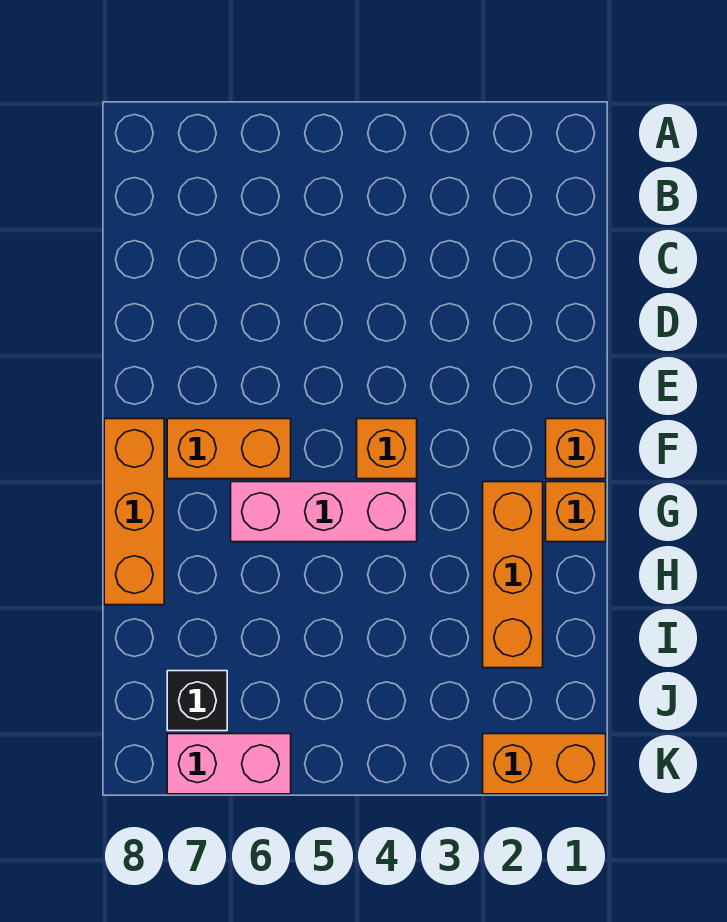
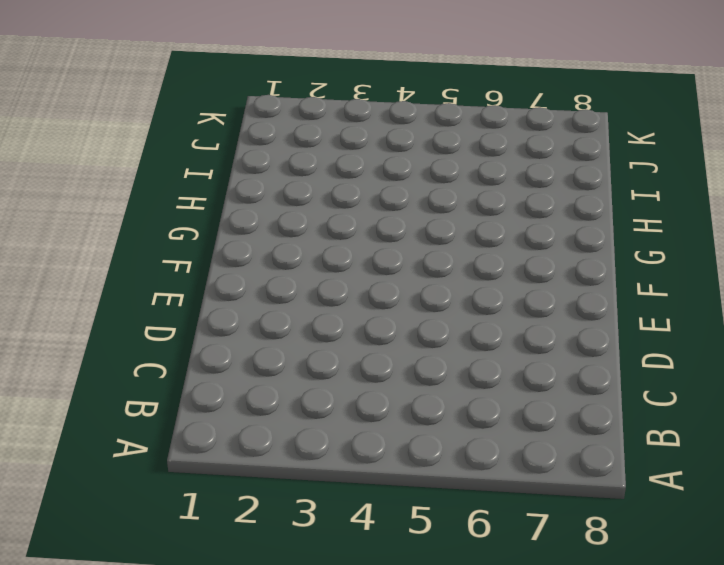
none -> orange brick F1 level 1
none -> orange brick F4 level 1

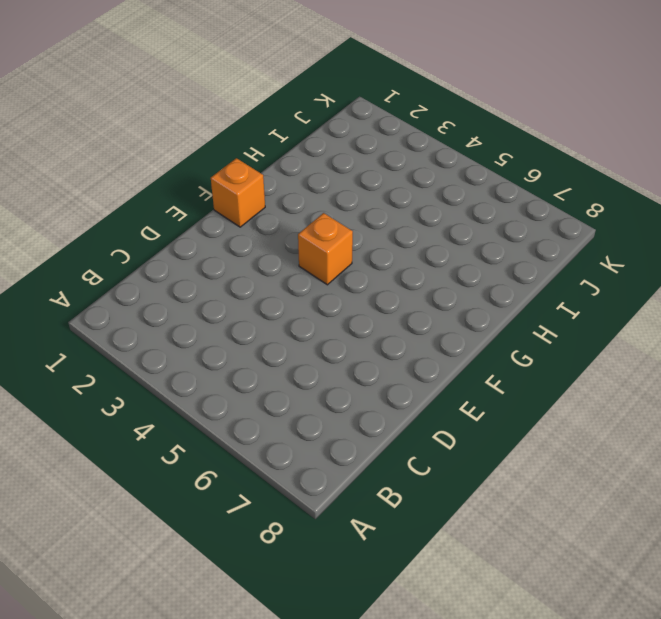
none -> orange brick F6:F7 level 1
none -> orange brick F8:H8 level 1

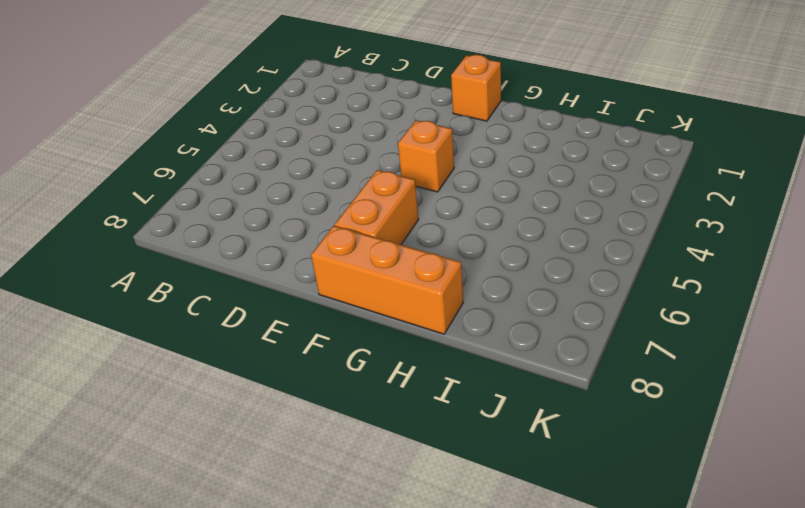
none -> orange brick G1 level 1
none -> orange brick G2:I2 level 1

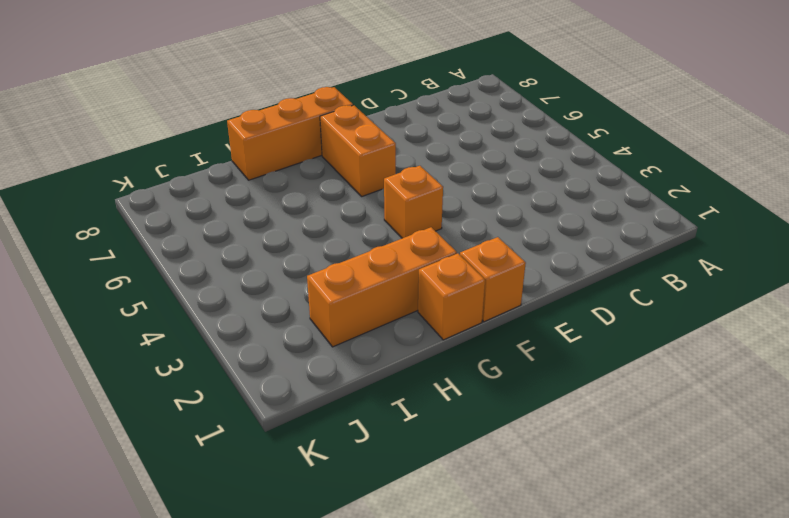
none -> pink brick G4:G6 level 1
none -> black brick J7 level 1

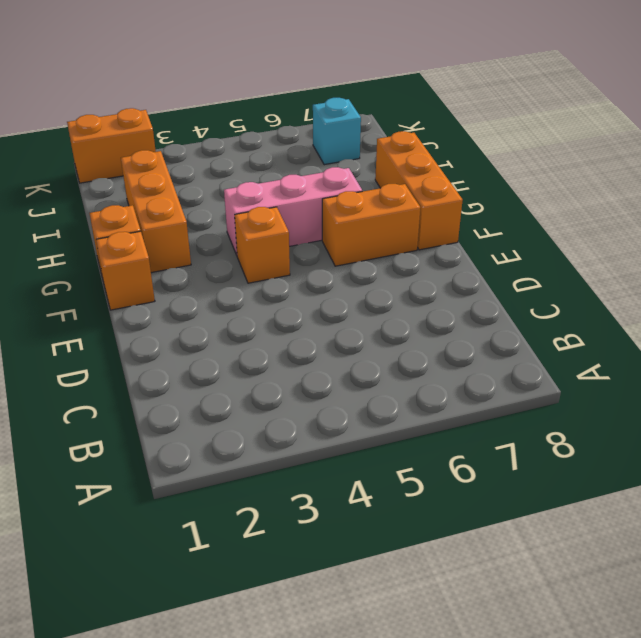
cyan brick J7 level 1 -> black brick J7 level 1
none -> pink brick K6:K7 level 1

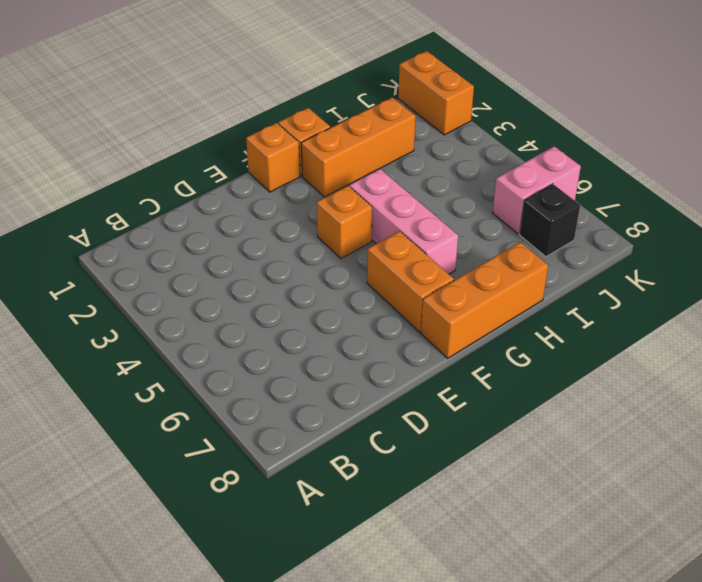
pink brick J6:K6 level 1 -> pink brick K6:K7 level 1

